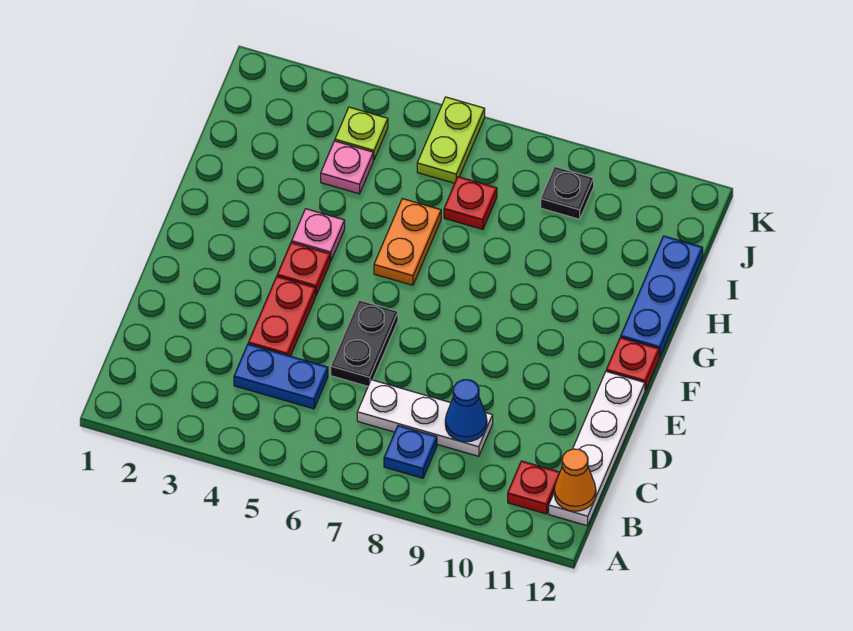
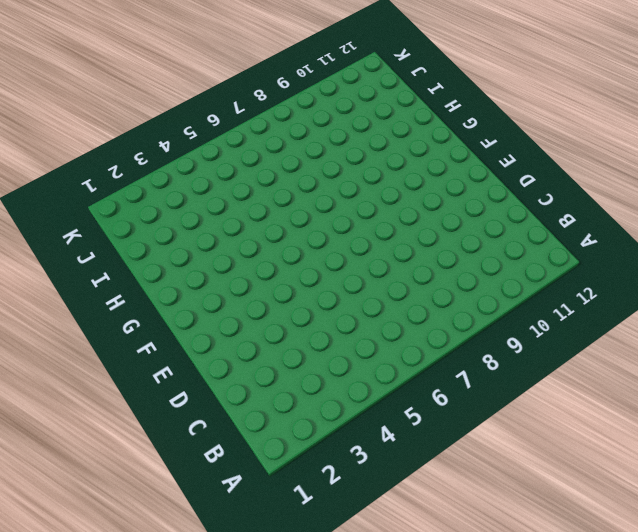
none -> blue plate B8 level 1
none -> red plate B11 level 1
none -> white plate B12:E12 level 1

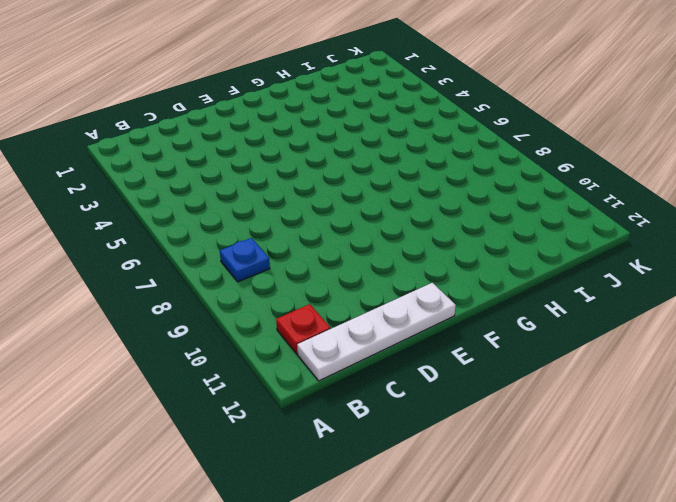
none -> blue plate C4:C5 level 1
none -> white plate C7:C9 level 1
none -> red plate D4:E4 level 1

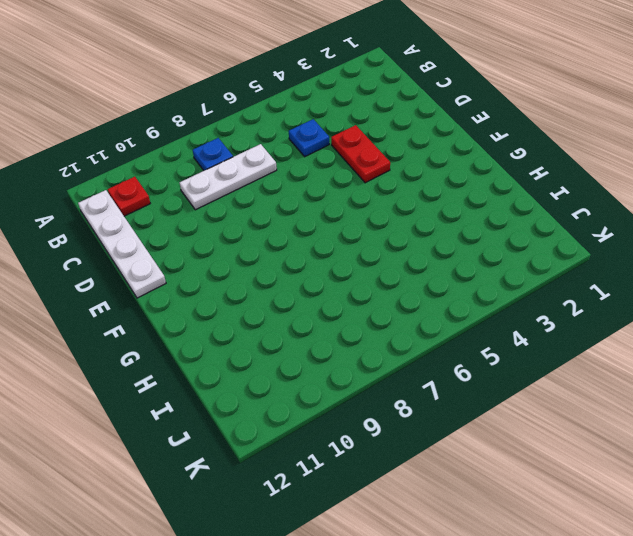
blue plate C5 level 1 -> blue plate C4:C5 level 1
none -> black plate D6:E6 level 1
none -> red plate F4 level 1
none -> red plate F12 level 1

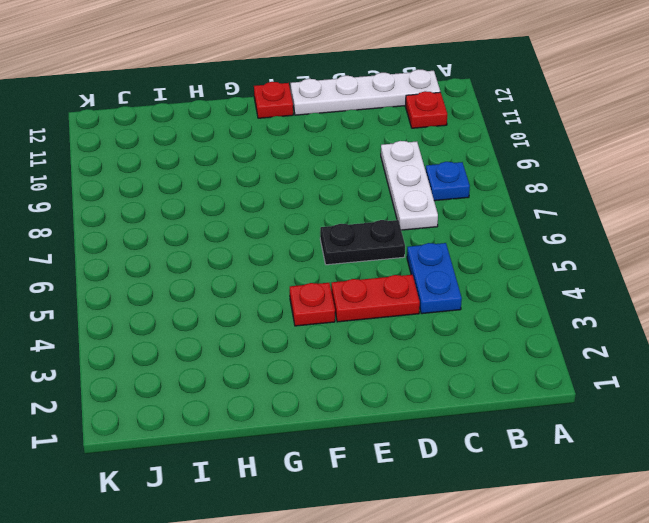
none -> pink plate G4 level 1
none -> orange plate G6:H6 level 1
none -> blue plate G12:I12 level 1

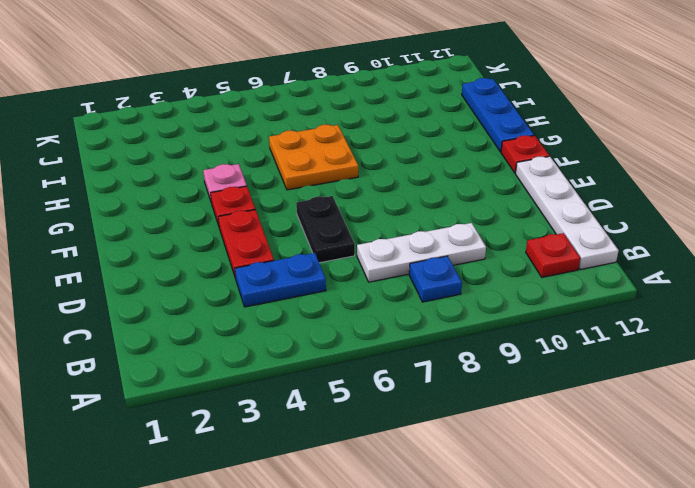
orange plate G6:H7 level 1 -> orange plate G6:H6 level 1
none -> pink plate I4 level 1
none -> red plate I7 level 1
none -> lime plate J4 level 1

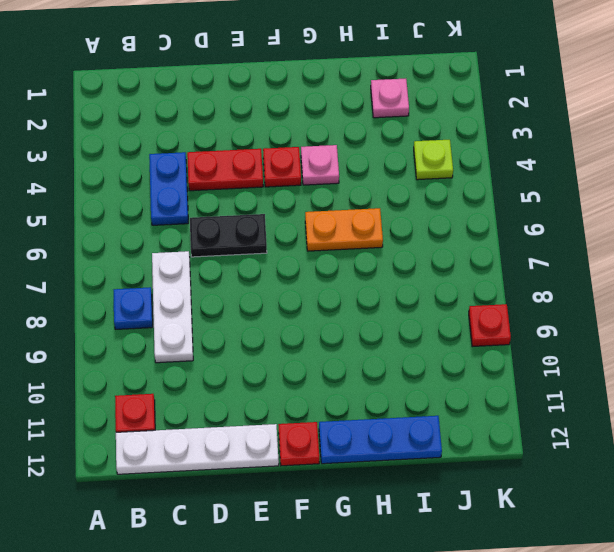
pink plate I2 level 1 -> pink plate I4 level 1
red plate K9 level 1 -> red plate I7 level 1
none -> lime plate J6:K6 level 1
none -> black plate J9 level 1
none -> orange cone B12 level 2

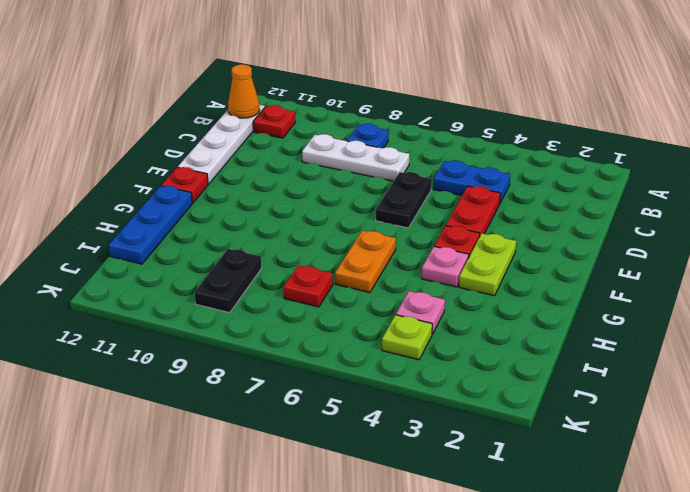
lime plate F3:G3 level 1 -> lime plate J6:K6 level 1
black plate I9:J9 level 1 -> black plate J9 level 1
none -> blue cone C9 level 2

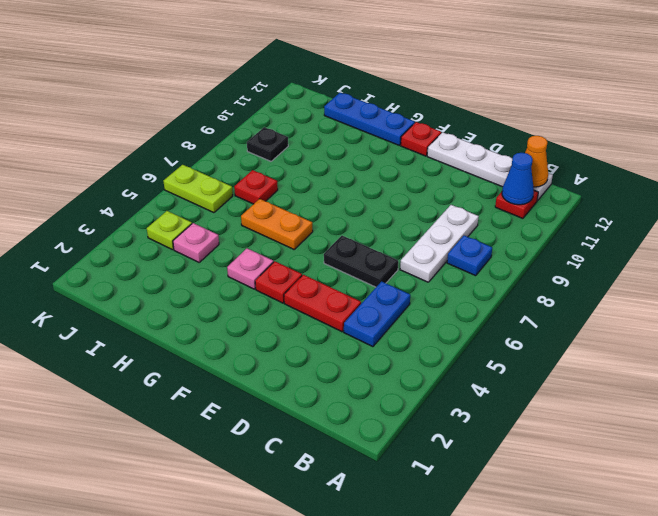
blue cone B11 level 2 -> blue cone C9 level 2

